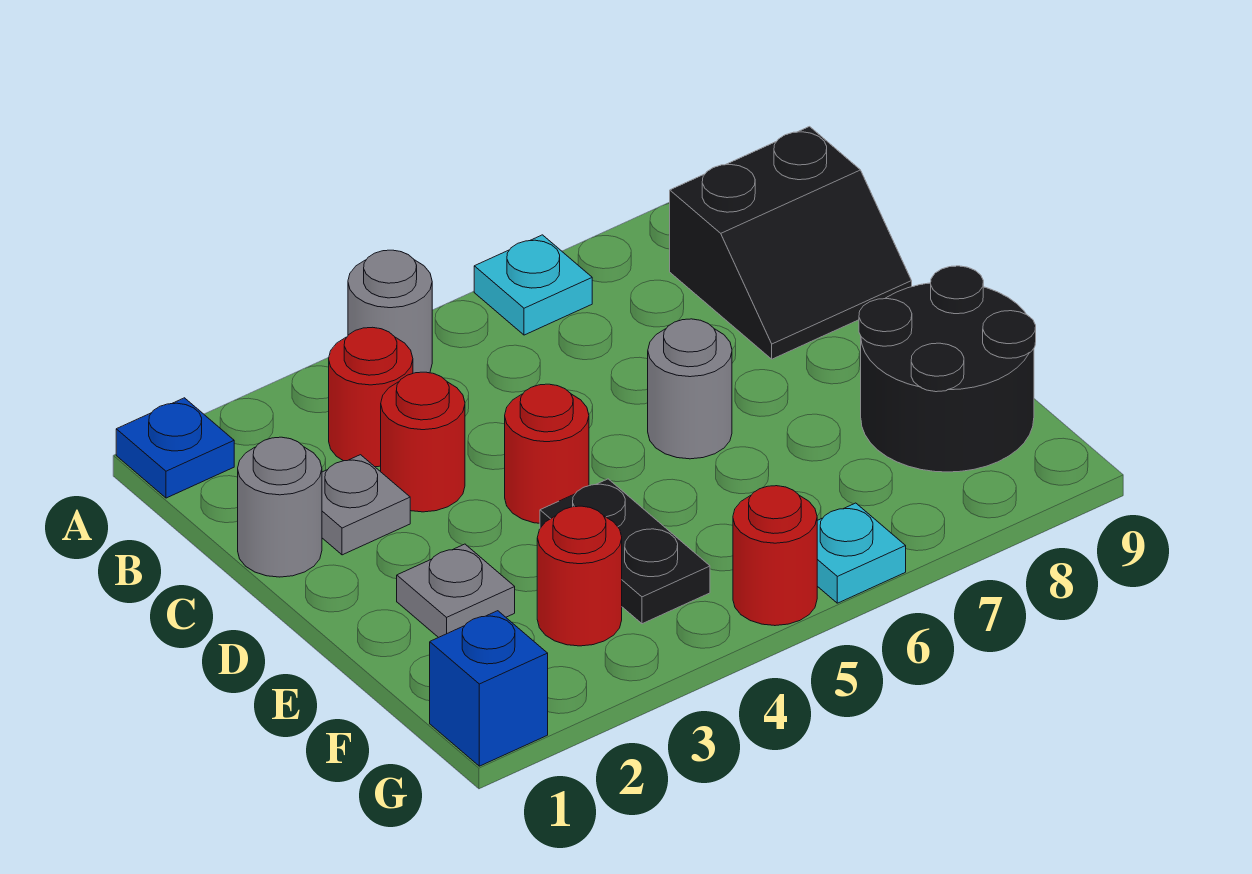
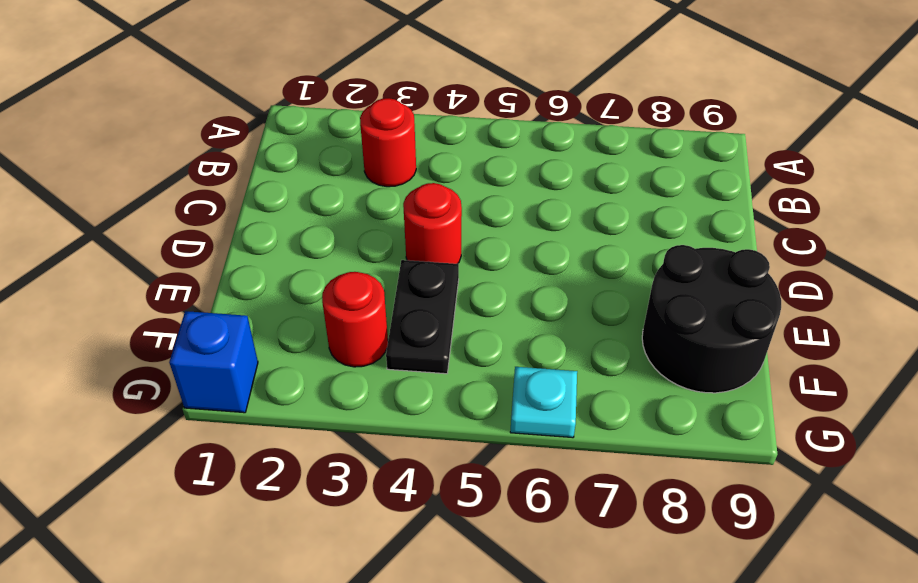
none -> blue plate A1 level 1
none -> grey round brick A4 level 1
none -> cyan plate A6 level 1

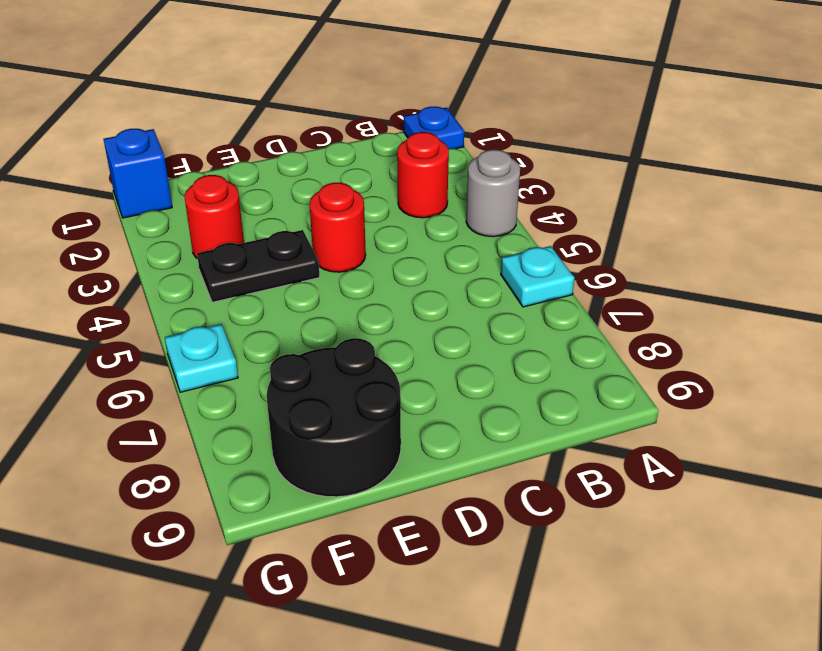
none -> black slope B8:C9 level 1 top B
none -> grey round brick C1 level 1
none -> grey plate C2 level 1

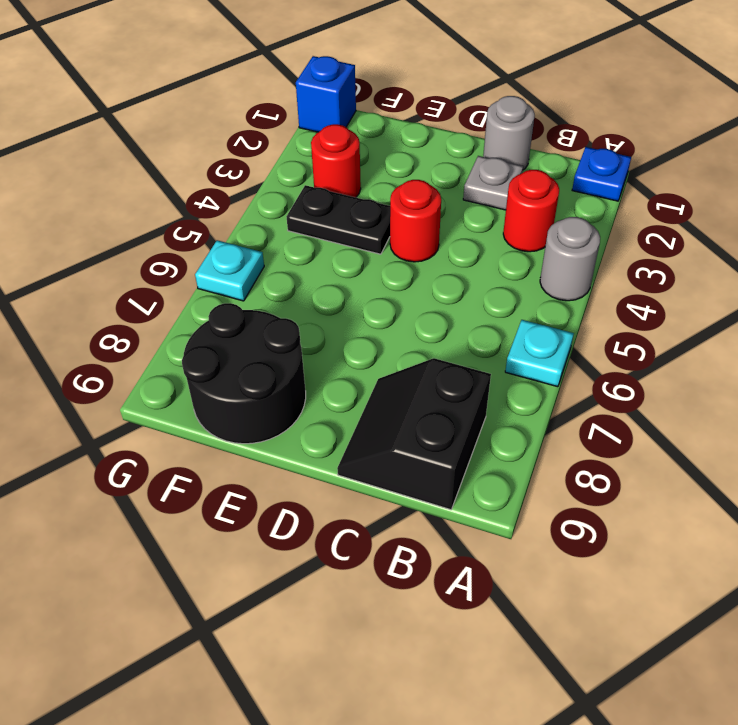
none -> red round brick C3 level 1
none -> grey round brick D6 level 1
none -> grey plate E2 level 1

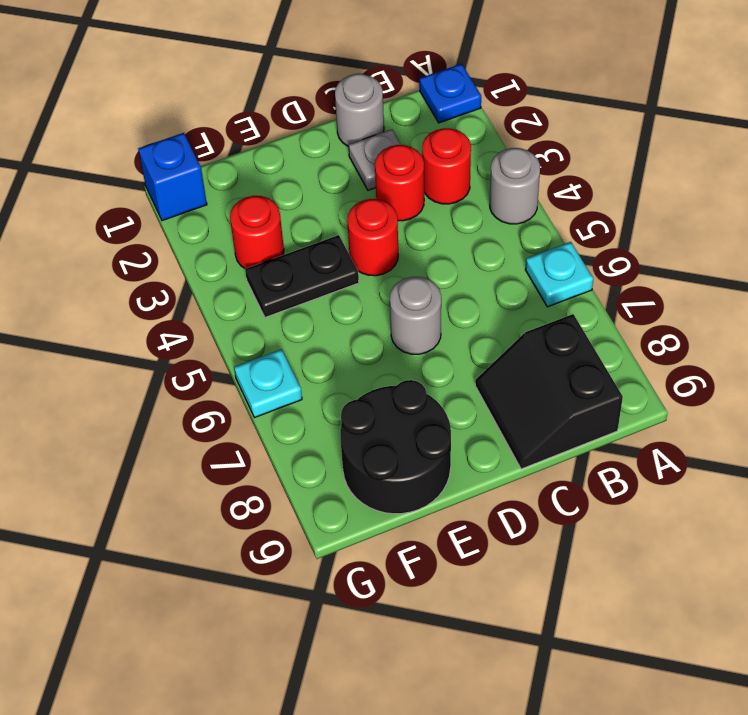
none -> grey plate E2 level 1
none -> red round brick G5 level 1

